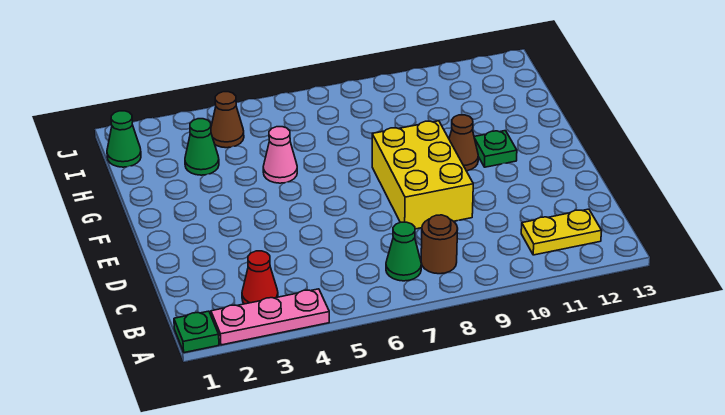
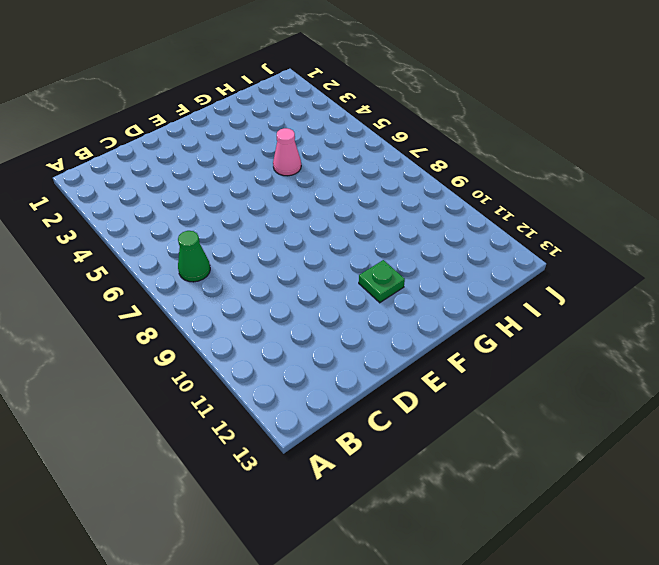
none -> green plate A1 level 1
none -> pink plate A2:A4 level 1
none -> red cone B3 level 1

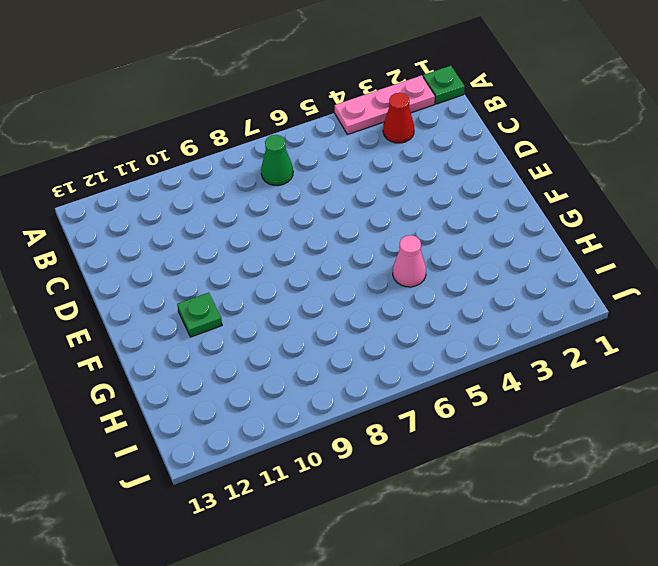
none -> brown round brick B8 level 1
none -> yellow plate B11:B12 level 1
none -> yellow brick D8:F9 level 1

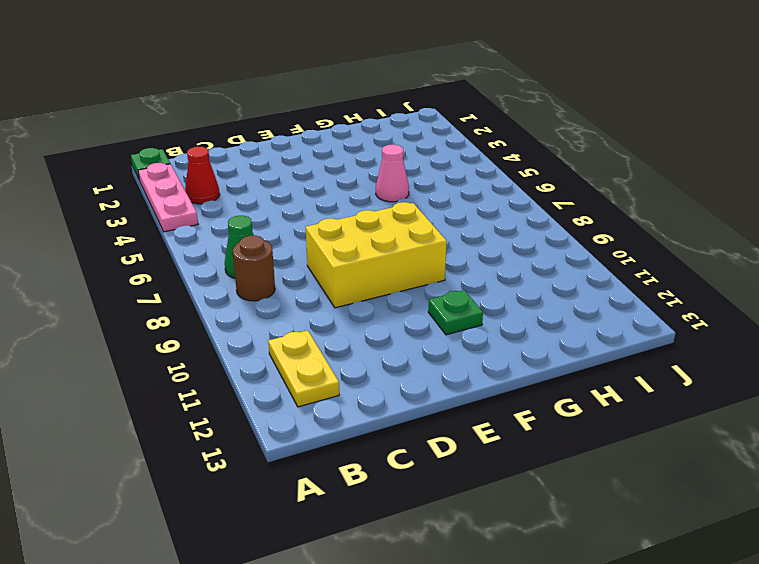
none -> brown cone F10 level 1
none -> green cone H3 level 1
none -> green cone I1 level 1

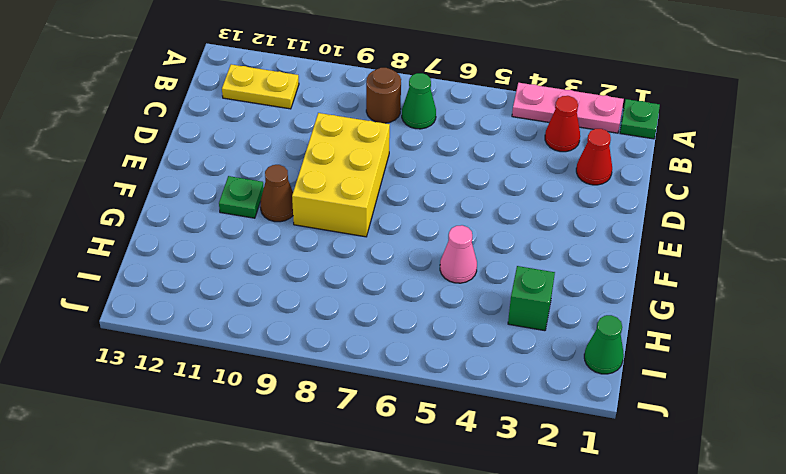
red cone C2 level 1 -> none
green brick H3 level 1 -> green cone H3 level 1
none -> brown cone I4 level 1

